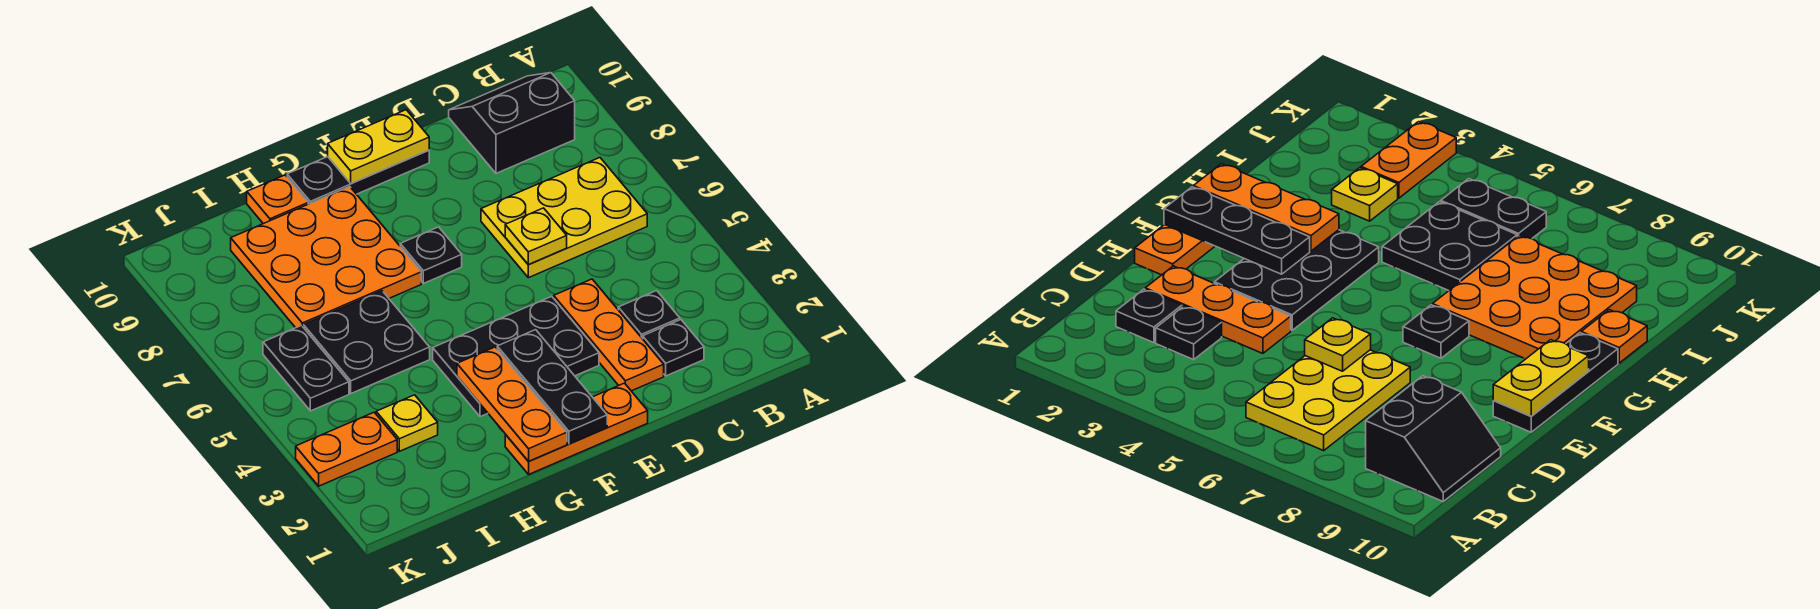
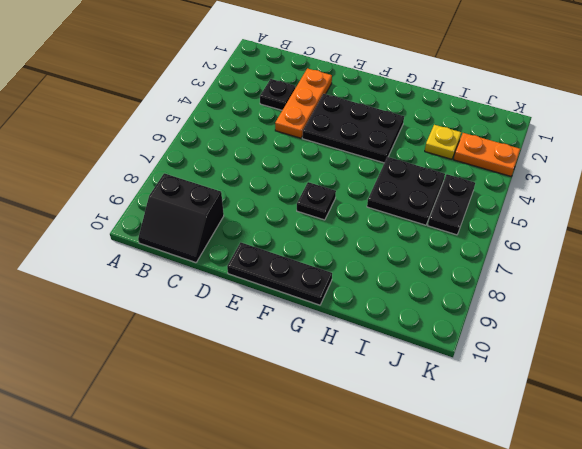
none -> yellow plate B6:D7 level 1
none -> black plate C2 level 1
none -> orange plate E1:G1 level 1

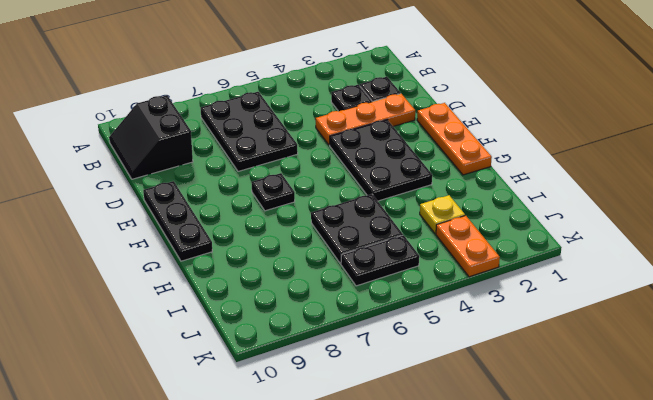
black plate B6:D7 level 1 -> yellow plate B6:D7 level 1
none -> orange plate G7:I9 level 1
none -> orange plate H10 level 1
none -> yellow plate D6 level 2

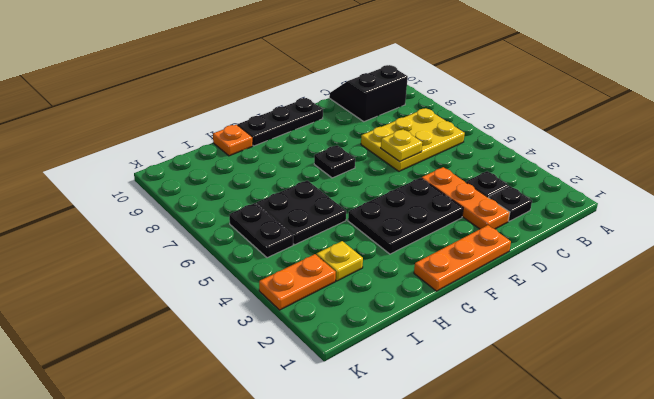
none -> orange plate G7:I9 level 1
none -> yellow plate E10:F10 level 2
none -> black plate F1:F3 level 2

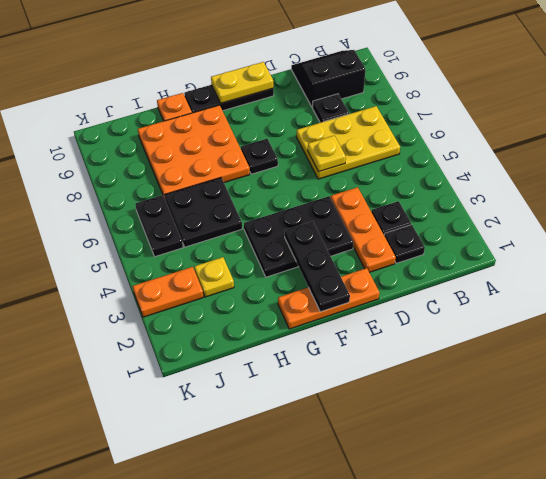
black plate C8 level 1 -> none
none -> orange plate G1:G3 level 2

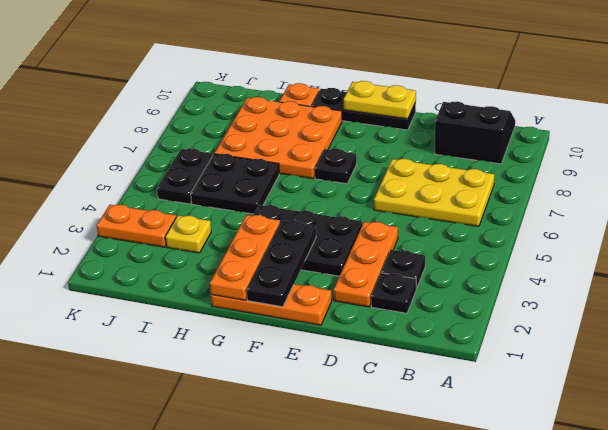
none -> yellow plate D6 level 2

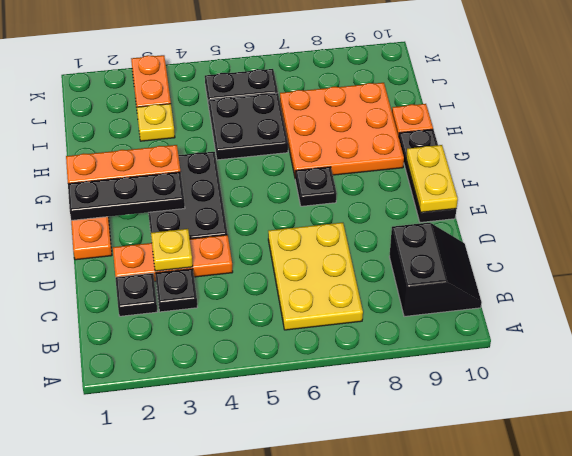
yellow plate D3 level 2 -> yellow plate D6 level 2

